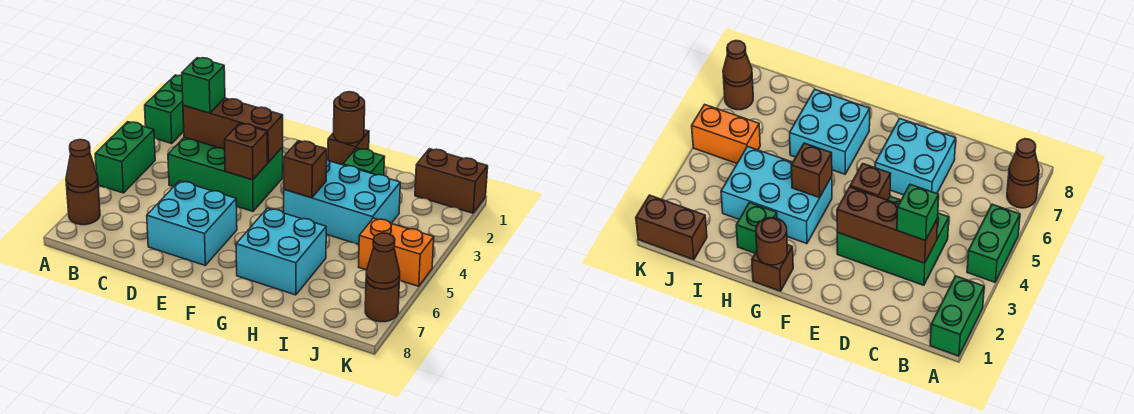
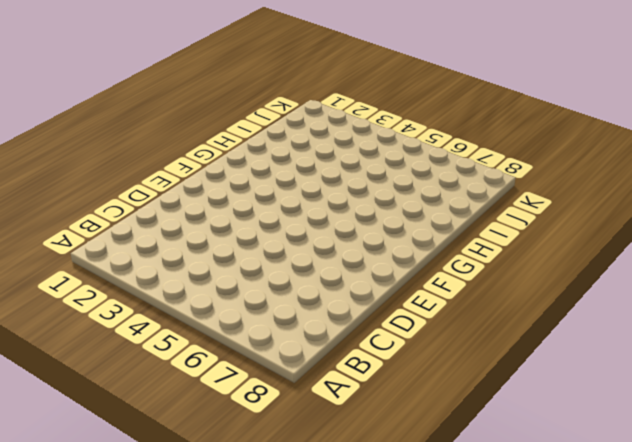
none -> green brick A1:A2 level 1
none -> green brick A4:A5 level 1
none -> brown round brick A7 level 1

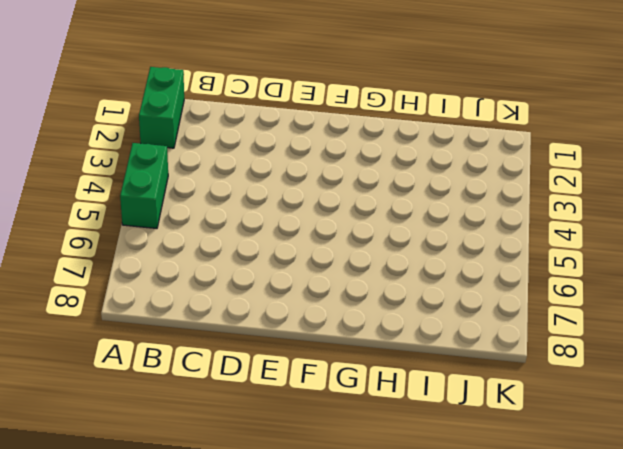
none -> brown round brick A7 level 1
none -> green brick C3:E4 level 1
none -> cyan brick D6:E7 level 1

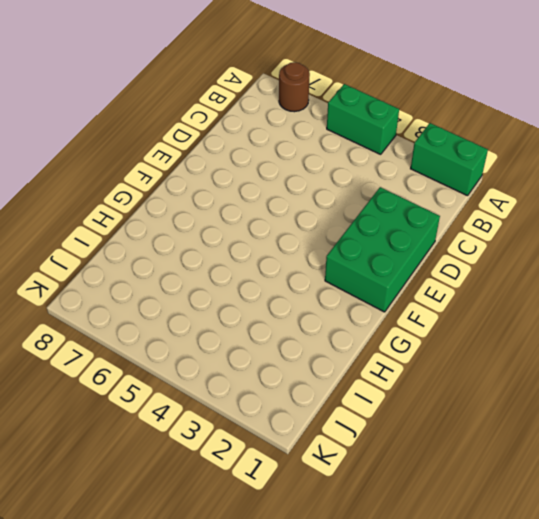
green brick D1:F2 level 1 -> green brick C3:E4 level 1
none -> cyan brick D6:E7 level 1
none -> brown brick G1 level 1
none -> cyan brick G3:I4 level 1

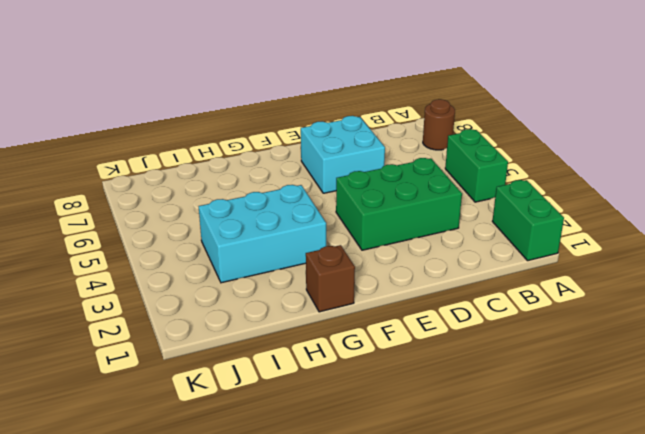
none -> cyan brick G6:H7 level 1
none -> green brick H2 level 1
none -> brown brick J1:K1 level 1

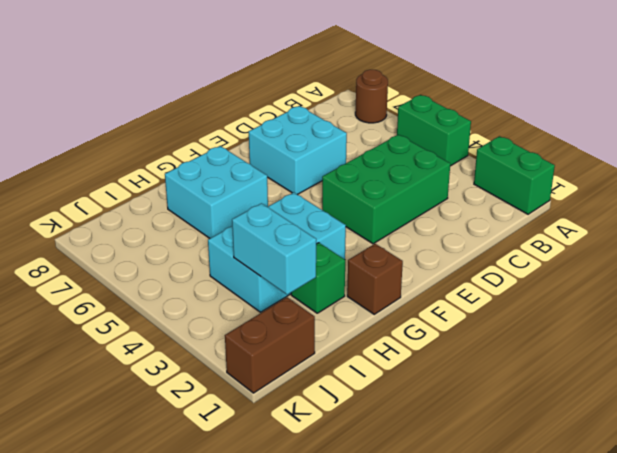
cyan brick I2:I3 level 2 -> none
none -> orange brick J5:K5 level 1
none -> brown round brick K7 level 1
none -> brown cone A7 level 2

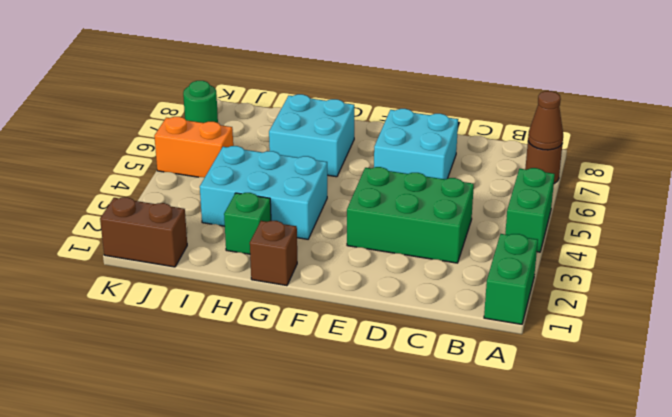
green round brick K7 level 1 -> brown round brick K7 level 1
none -> brown brick C3:E3 level 2
none -> brown brick E4 level 2
none -> brown round brick G1 level 2

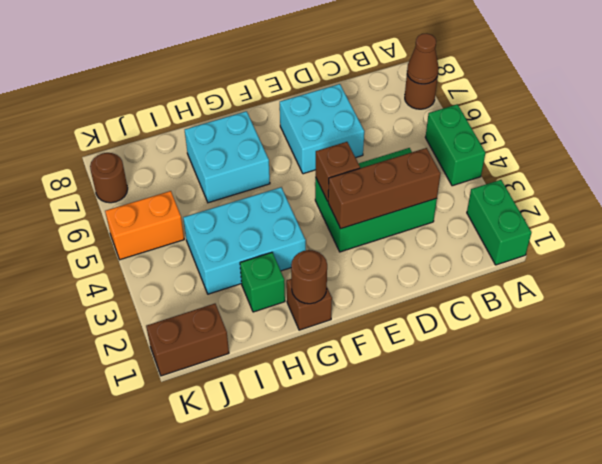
none -> brown brick G4 level 2
none -> brown cone K7 level 2
none -> green brick C3 level 3

